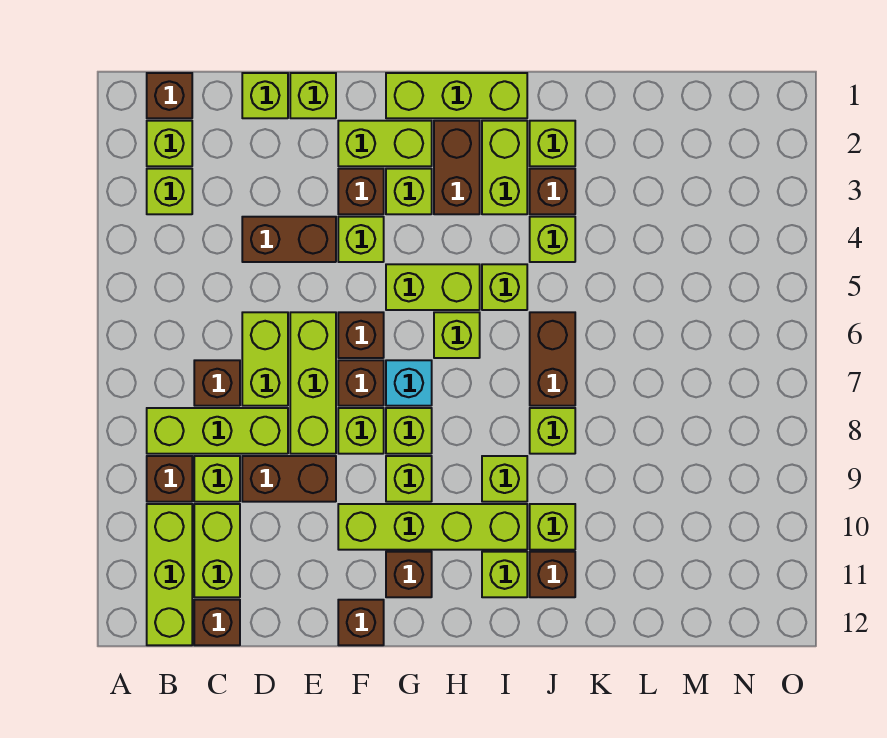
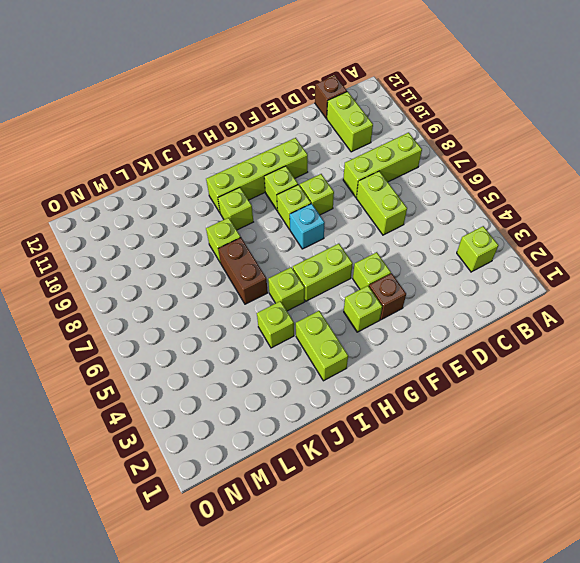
none -> brown brick B1 level 1
none -> lime brick B2 level 1
none -> brown brick B9 level 1
none -> lime brick B10:B12 level 1

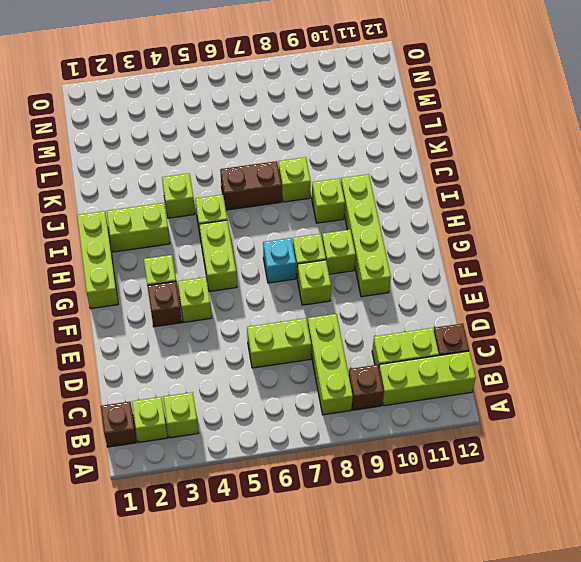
none -> brown brick C7 level 1
none -> lime brick C9 level 1
none -> lime brick D1 level 1
none -> brown brick D4:E4 level 1

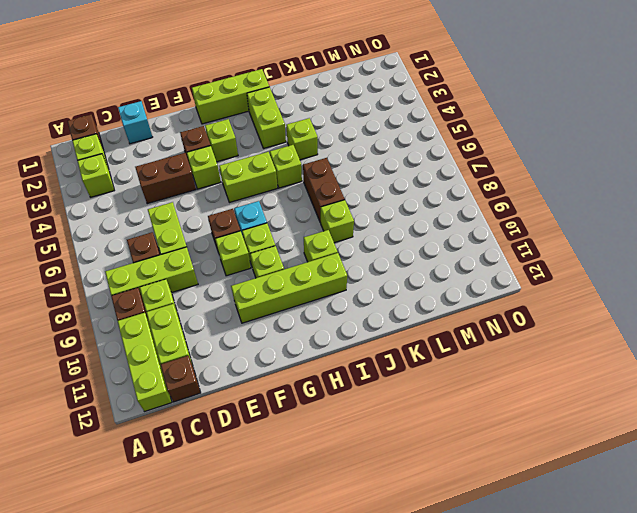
cyan brick D1 level 1 -> lime brick D1 level 1
none -> brown brick D9:E9 level 1
none -> lime brick E1 level 1
none -> lime brick E6:E8 level 1
none -> lime brick F2:G2 level 1

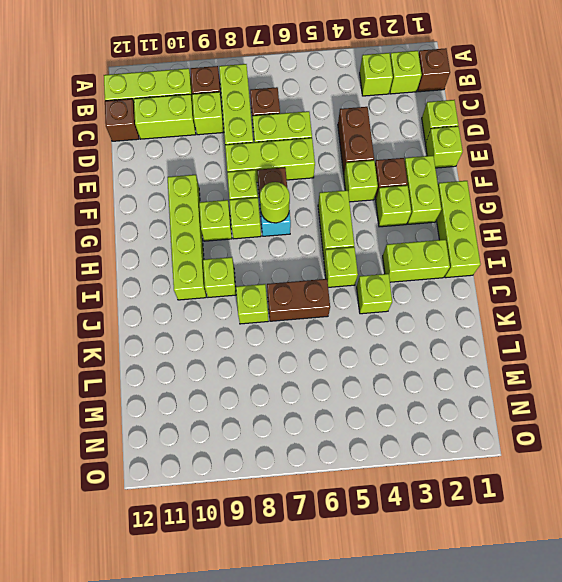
lime round brick G7 level 2 -> none
none -> brown brick D9:E9 level 1
none -> brown brick F6 level 1
none -> brown brick F12 level 1
none -> brown brick G11 level 1

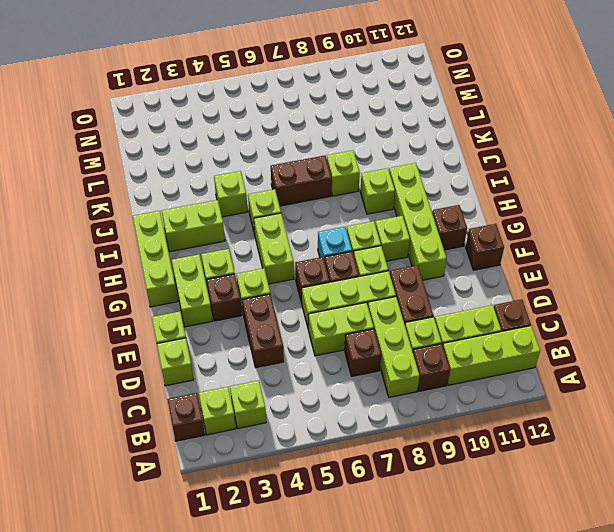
none -> brown brick H2:H3 level 1
none -> lime brick H6 level 1
none -> lime brick I11 level 1
none -> lime brick J2 level 1

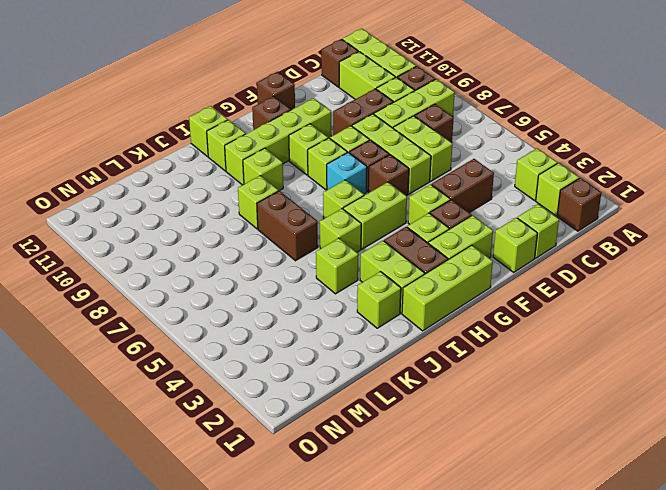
lime brick I12 level 1 -> lime brick J10 level 1
none -> brown brick J3 level 1
none -> brown brick J11 level 1

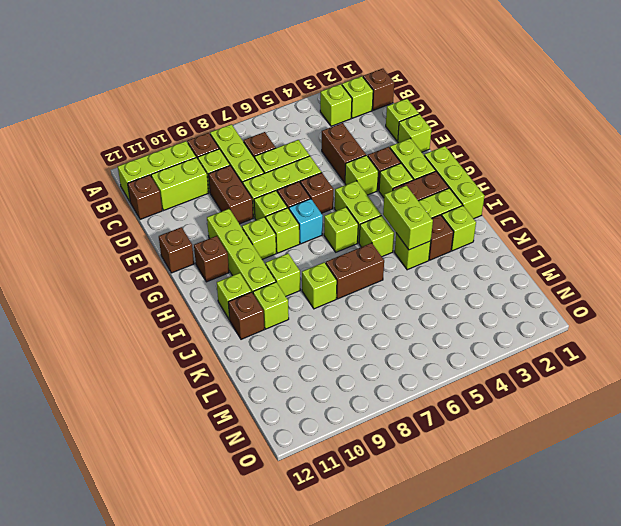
lime brick I4:J4 level 2 -> none

